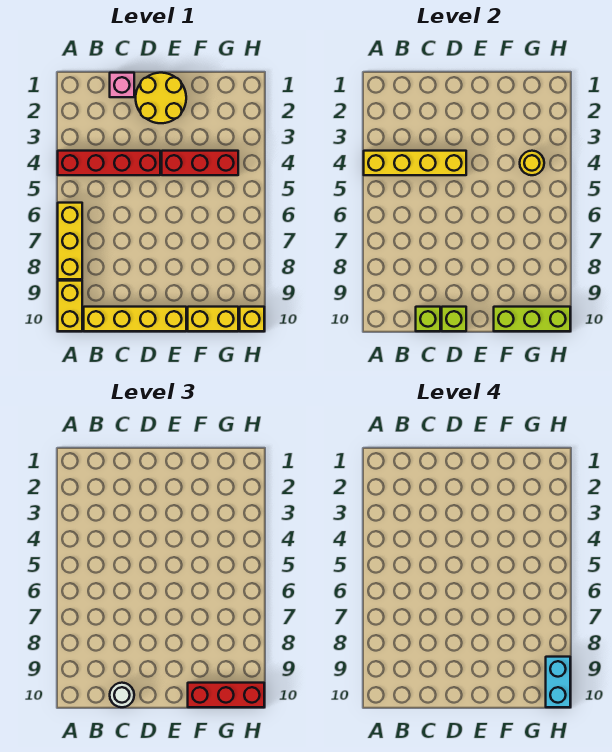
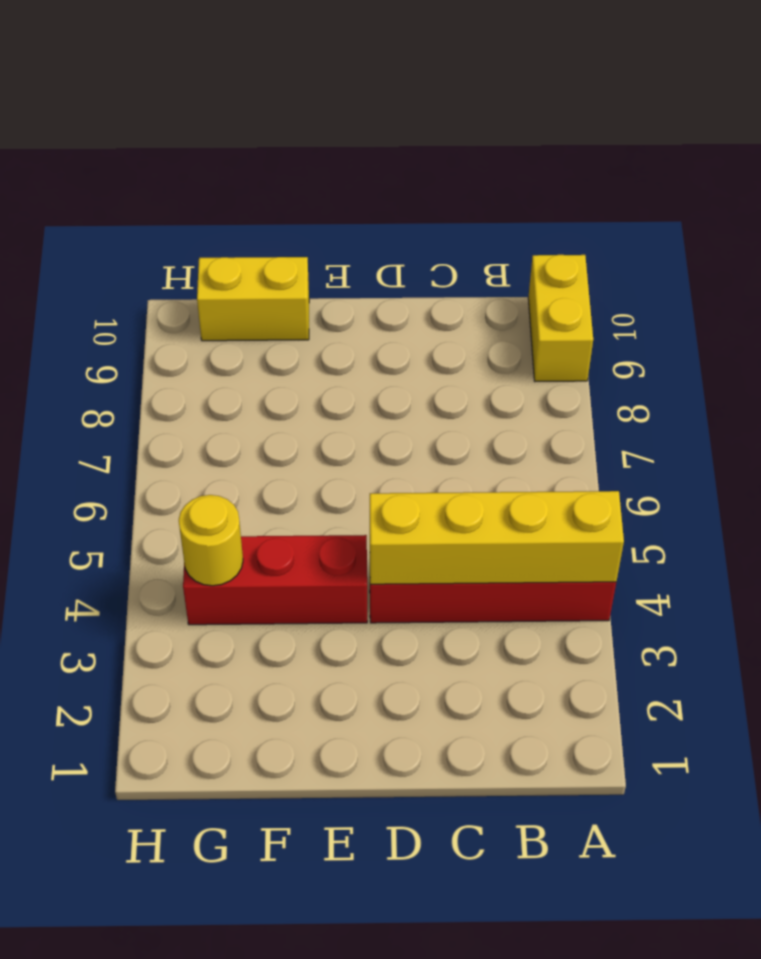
none -> yellow brick A6:A8 level 1
none -> yellow brick B10:E10 level 1
none -> pink brick C1 level 1

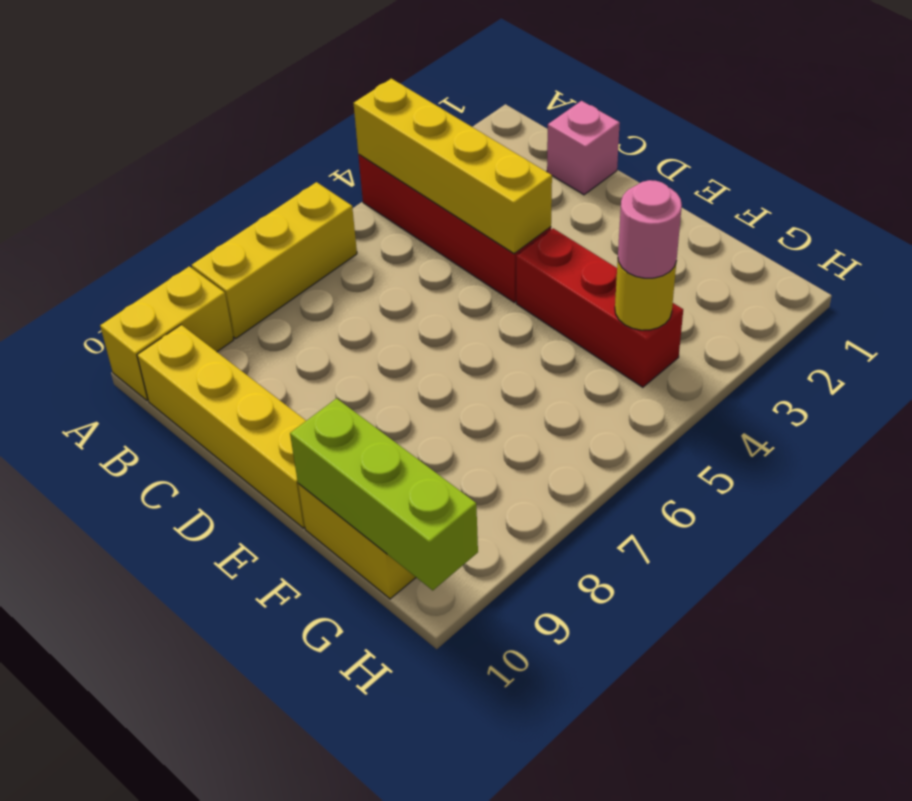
pink round brick G4 level 3 -> none
none -> yellow round brick D1:E2 level 1
none -> yellow brick H10 level 1
none -> lime brick C10 level 2

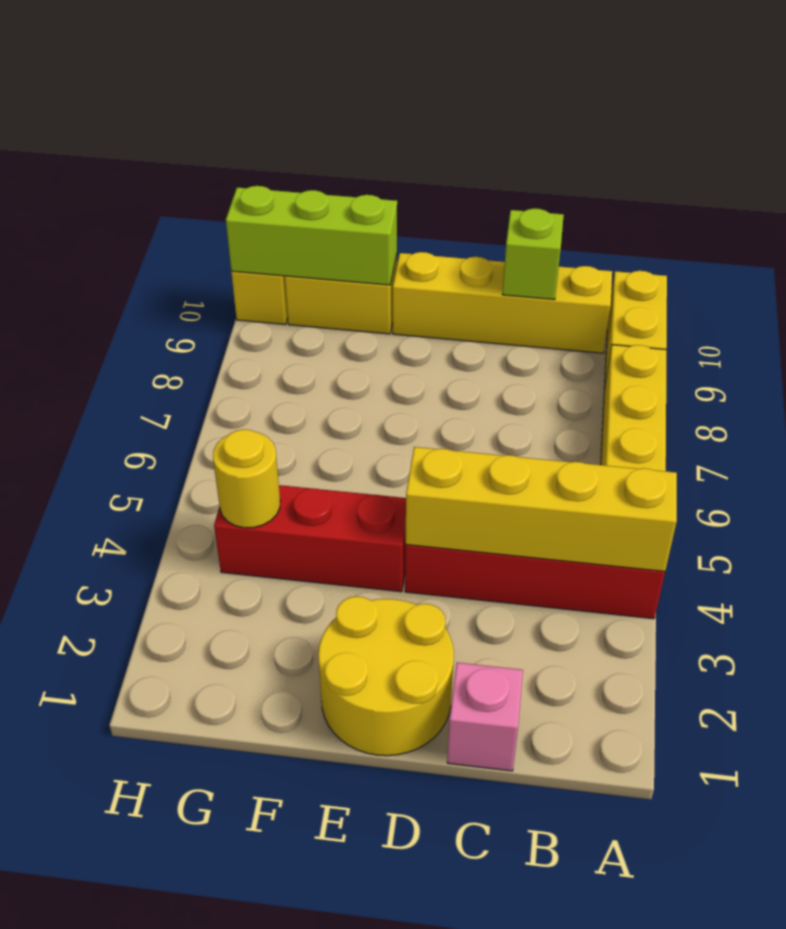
none -> lime brick D10 level 2
none -> white round brick C10 level 3
none -> red brick F10:H10 level 3

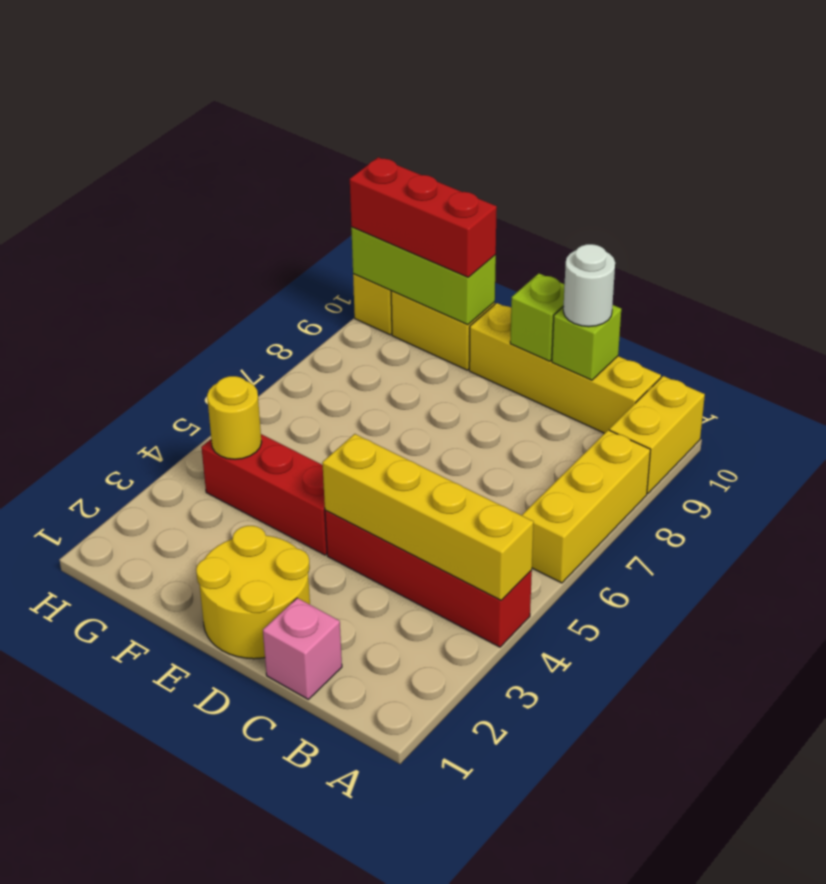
none -> cyan brick H9:H10 level 4

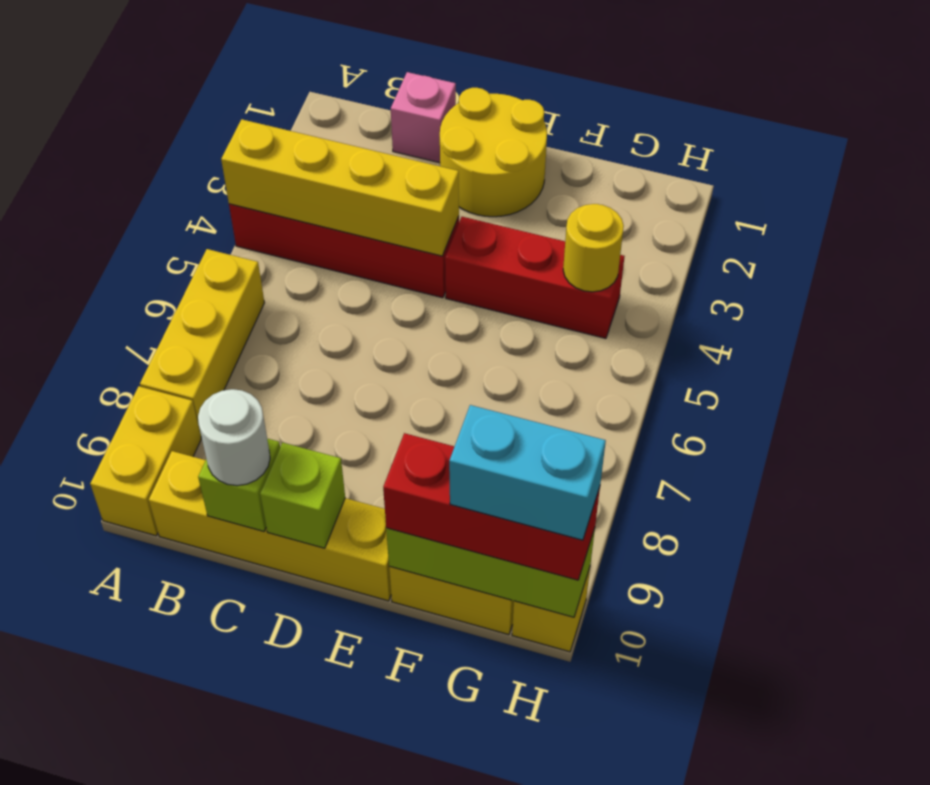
cyan brick G10:H10 level 4 -> cyan brick H9:H10 level 4

